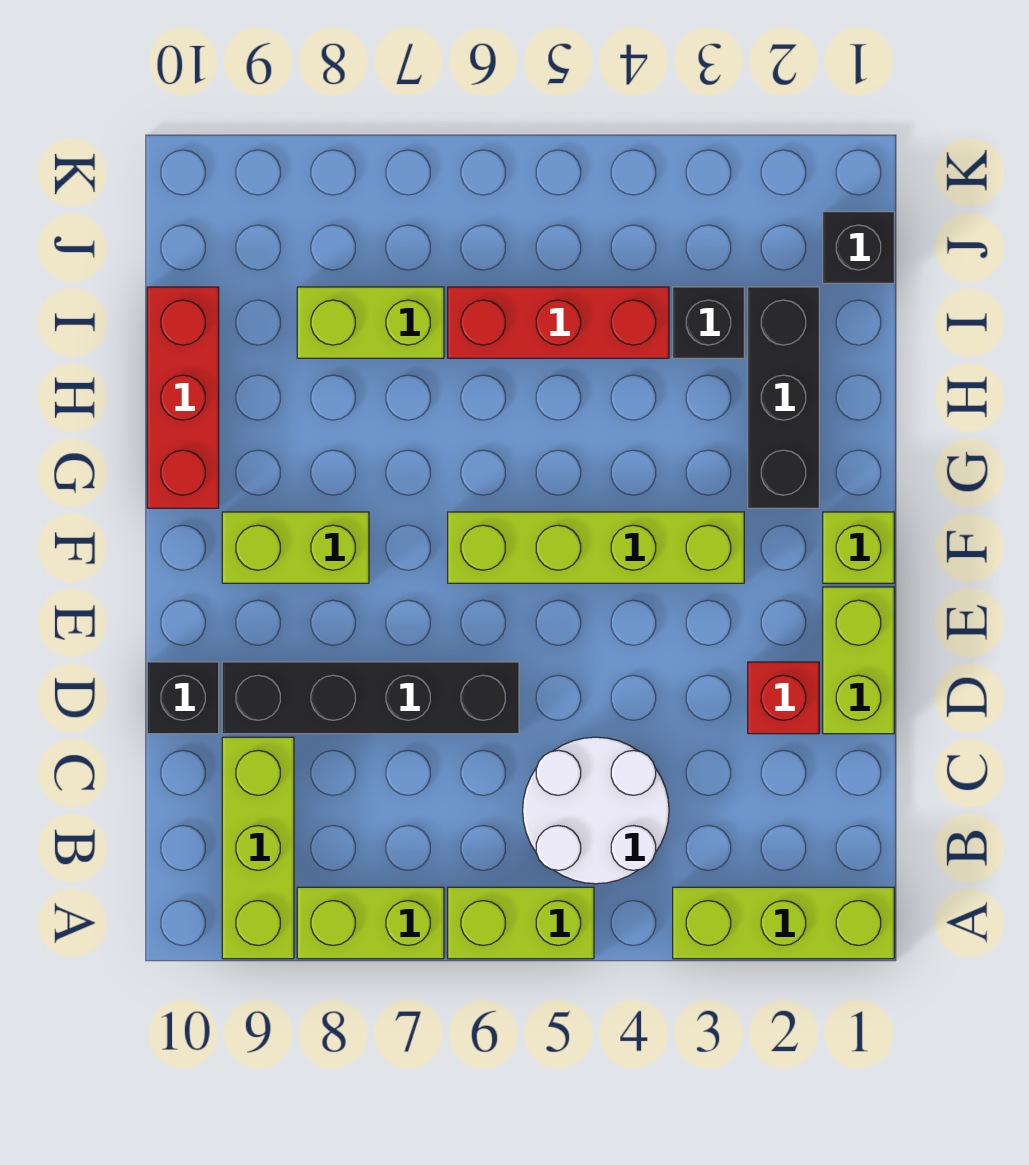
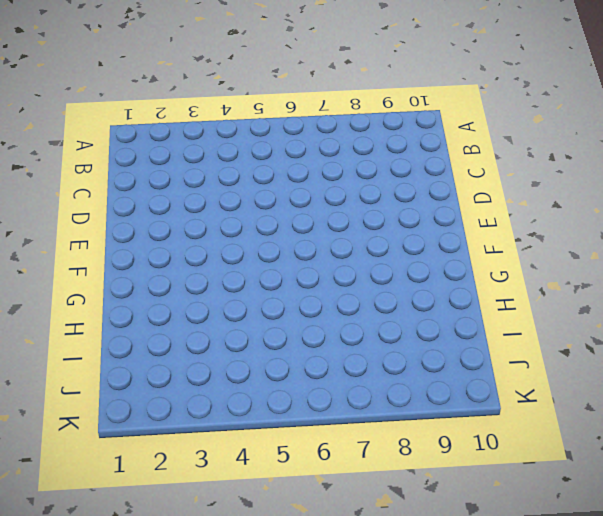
none -> lime brick A1:A3 level 1
none -> lime brick A5:A6 level 1
none -> lime brick A7:A8 level 1

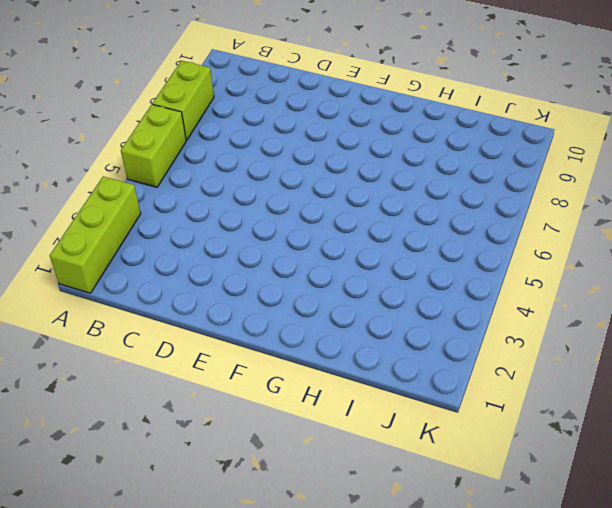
none -> lime brick A9:C9 level 1
none -> white round brick B4:C5 level 1
none -> lime brick D1:E1 level 1

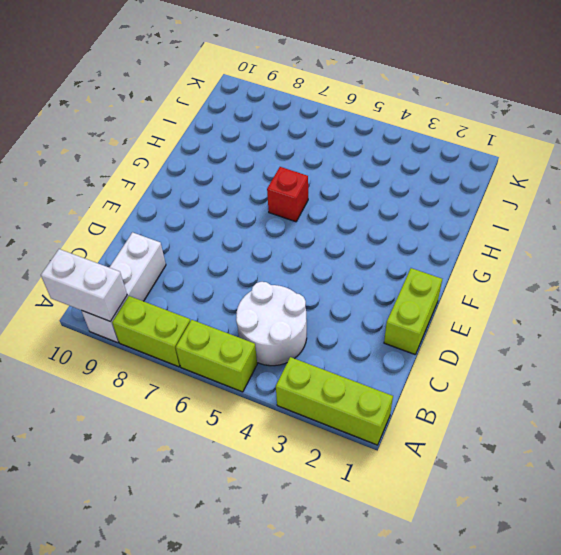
white brick A9:C9 level 1 -> lime brick A9:C9 level 1
white brick A9:A10 level 2 -> none
red brick G6 level 1 -> red brick D2 level 1
none -> black brick D6:D9 level 1
none -> black brick D10 level 1
none -> lime brick F1 level 1

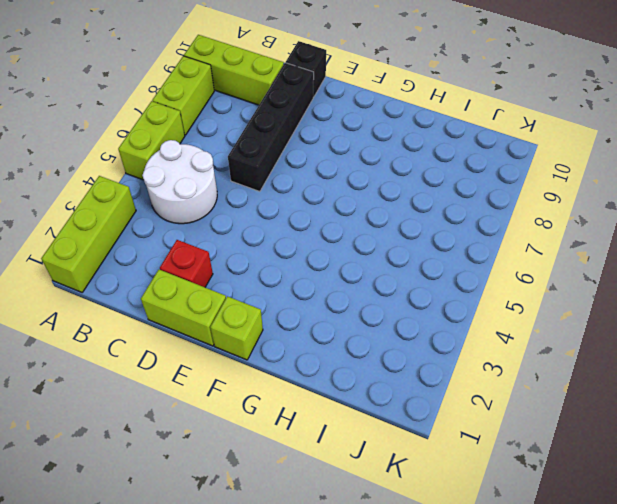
none -> lime brick F3:F6 level 1
none -> lime brick F8:F9 level 1
none -> black brick G2:I2 level 1

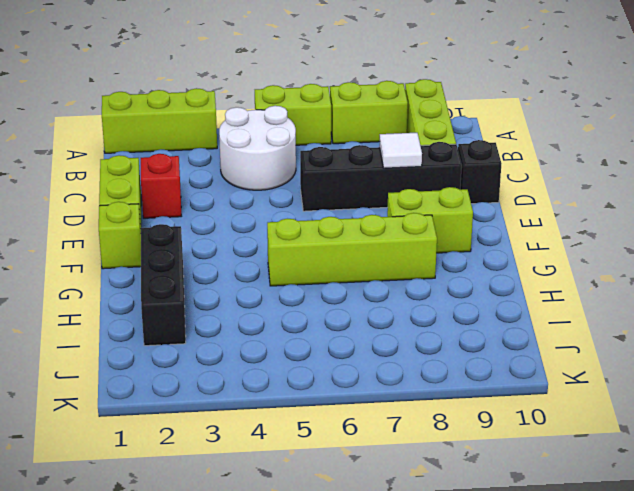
white tile D8 level 2 -> none
lime brick G5:G8 level 1 -> lime brick F3:F6 level 1
none -> red brick G10:I10 level 1
none -> black brick I3 level 1
none -> red brick I4:I6 level 1

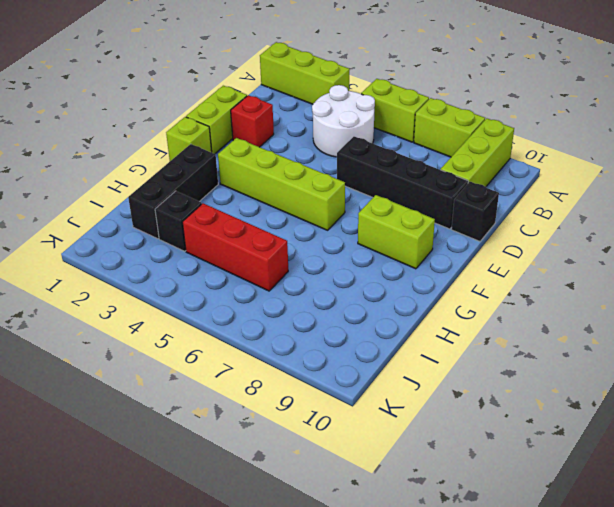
none -> red brick G10:I10 level 1
none -> lime brick I7:I8 level 1
none -> black brick J1 level 1

